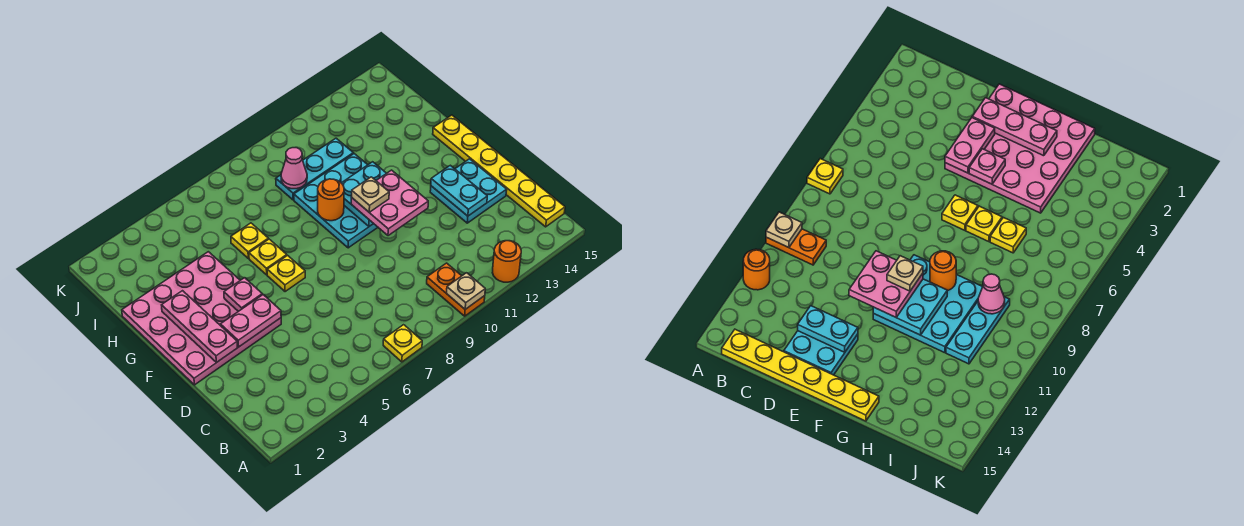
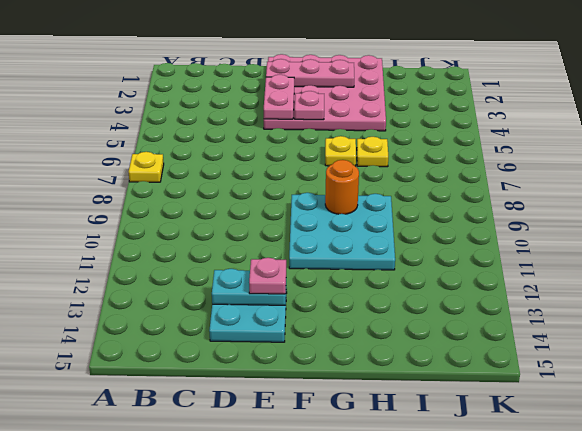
pink plate E13 level 3 -> none
none -> orange plate A10:B10 level 1
none -> orange round brick A12 level 1
none -> yellow plate B15:G15 level 1

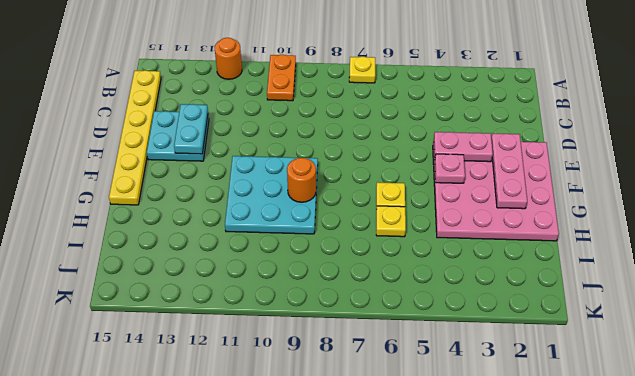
none -> yellow plate F6 level 1
none -> cyan plate I9:I11 level 1
none -> tan plate A10 level 2

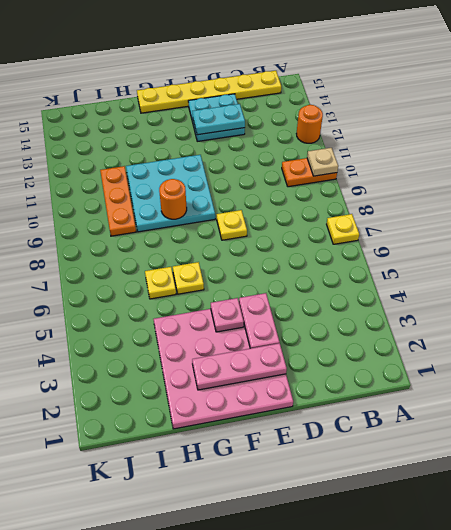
yellow plate E8 level 1 -> yellow plate F6 level 1
orange plate I9:I11 level 1 -> cyan plate I9:I11 level 1
none -> cyan plate F10:G11 level 2
none -> pink cone I9 level 2
none -> pink plate E10:F11 level 3

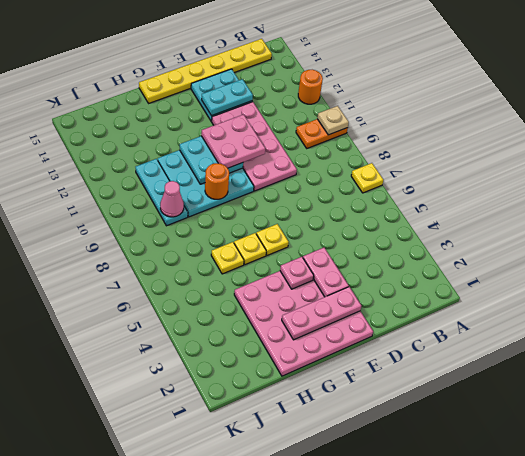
pink plate D9:E12 level 1 -> none
none -> tan plate F10 level 4

